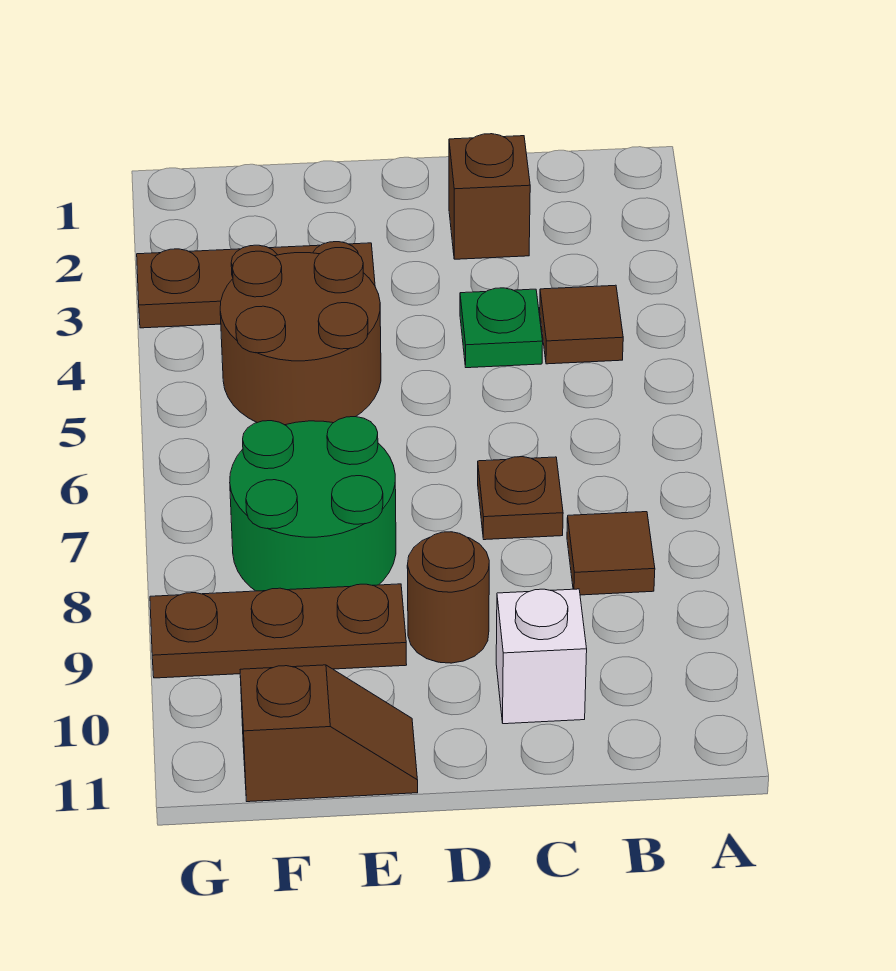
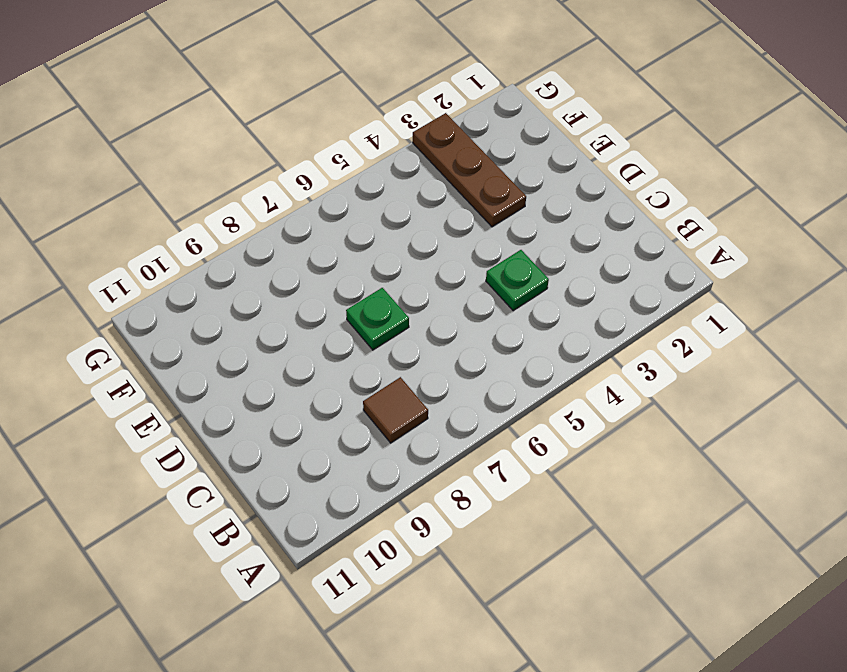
green plate D7 level 1 -> none
none -> brown tile B4 level 1
none -> brown brick C2 level 1
none -> brown plate C7 level 1

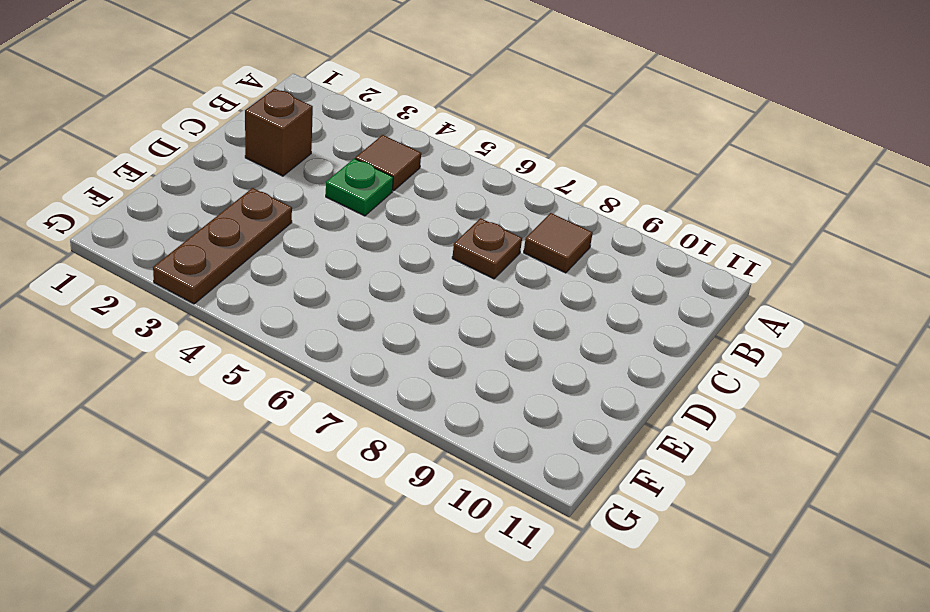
none -> white brick C10 level 1
none -> brown round brick D9 level 1
none -> brown round brick E4:F5 level 1

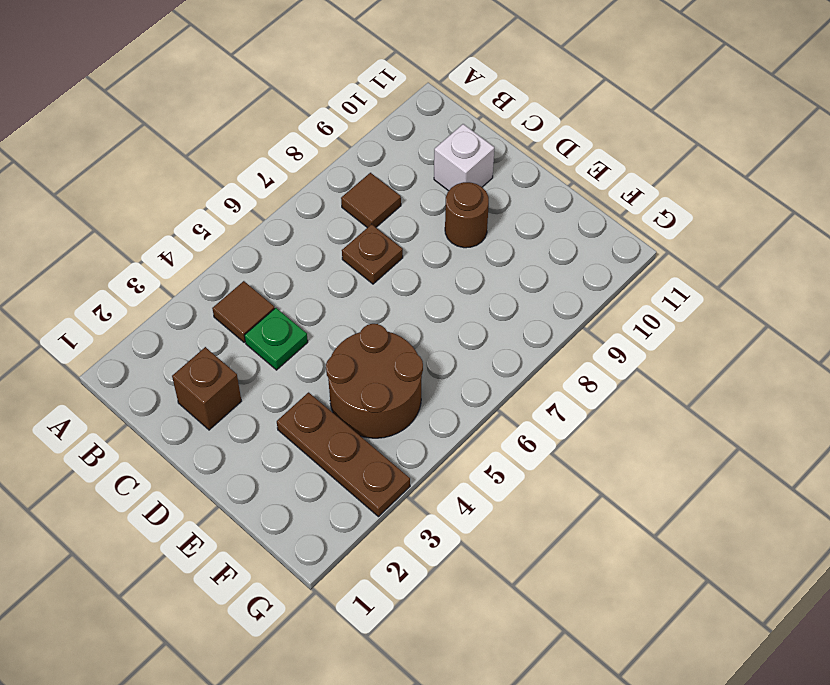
none -> green round brick E7:F8 level 1
none -> brown plate E9:G9 level 1
none -> brown slope E11:F11 level 1 top F

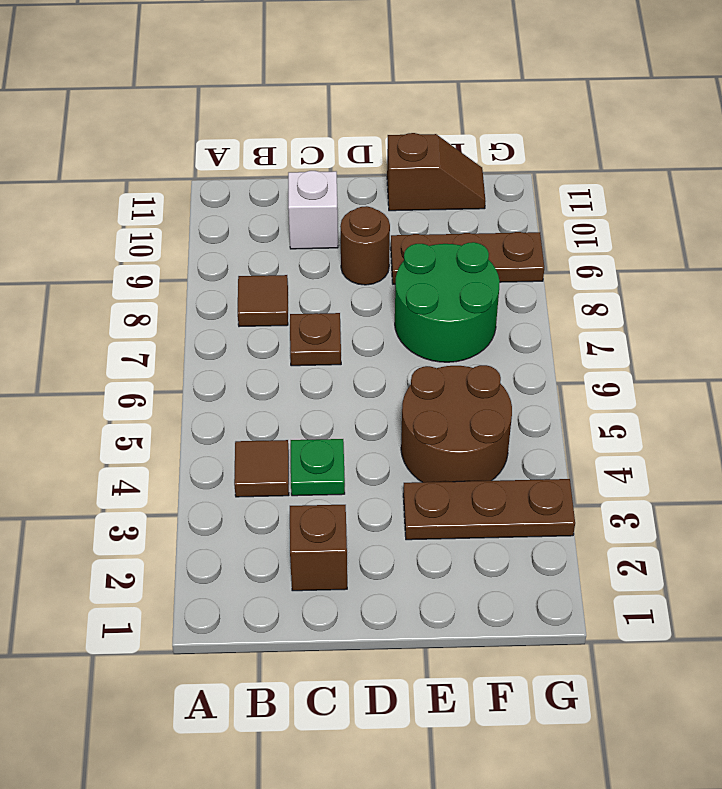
brown slope E11:F11 level 1 top E -> brown slope E11:F11 level 1 top F

